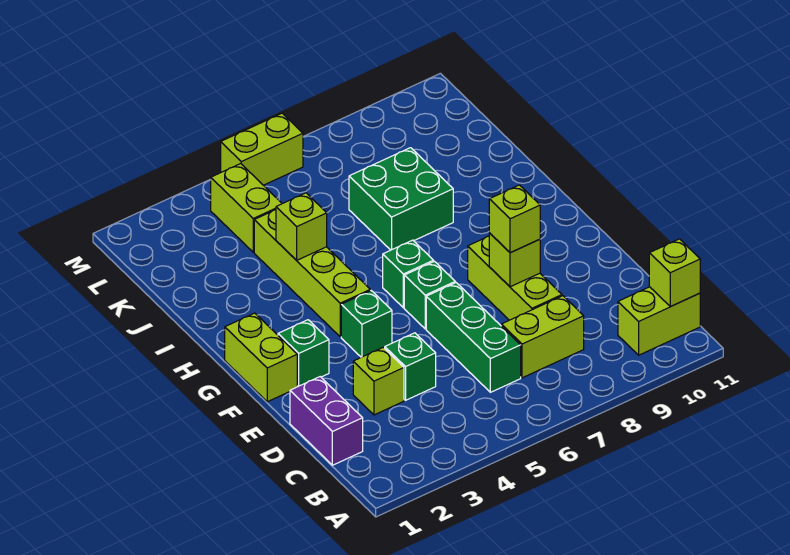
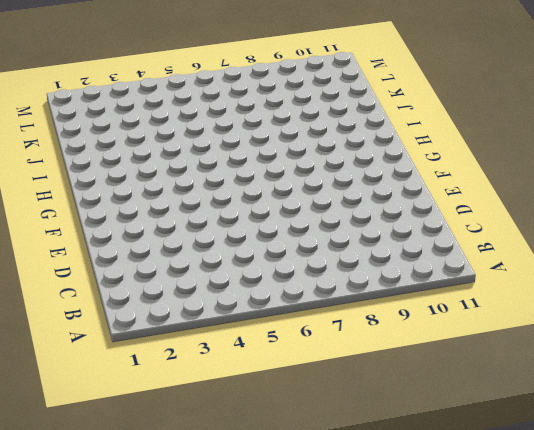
none -> lime brick B10:B11 level 1
none -> purple brick C1:D1 level 1
none -> green brick C6:E6 level 1

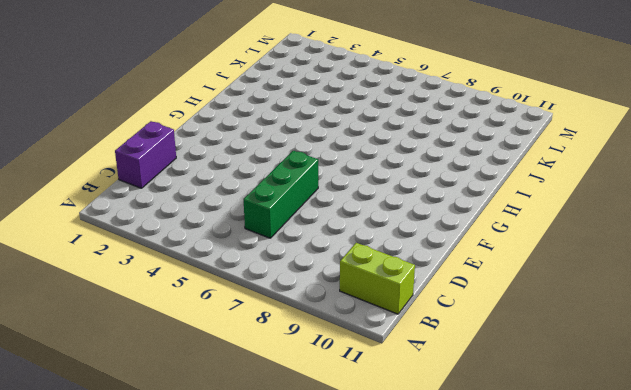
none -> lime brick C7:C8 level 1
none -> lime brick D3 level 1
none -> green brick D4 level 1

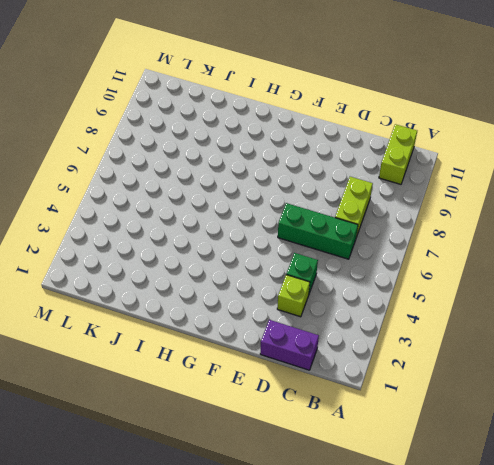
none -> lime brick D8:F8 level 1
none -> lime brick F1:G1 level 1
none -> green brick F2 level 1

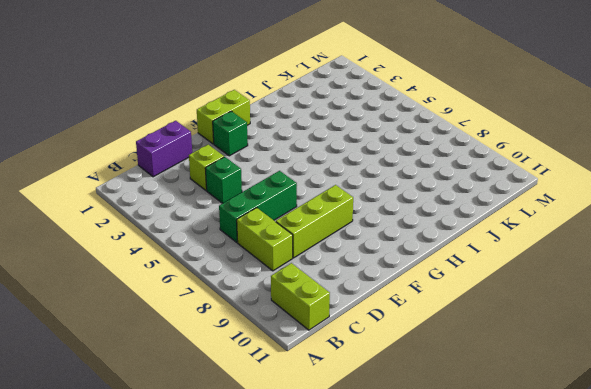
none -> green brick F4 level 1
none -> green brick F6 level 1
none -> lime brick G4:J4 level 1

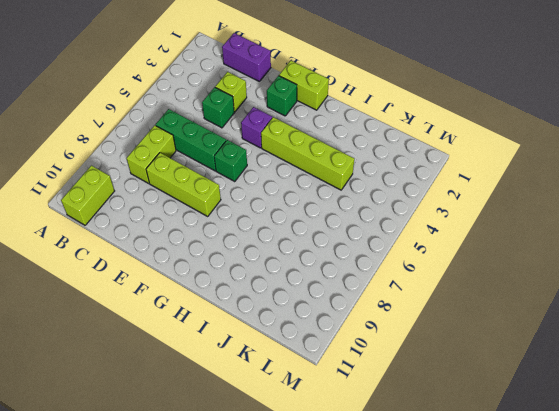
purple brick F4 level 1 -> green brick F4 level 1
none -> green brick G6 level 1
none -> green brick I7:J8 level 1
none -> lime brick K4:L4 level 1

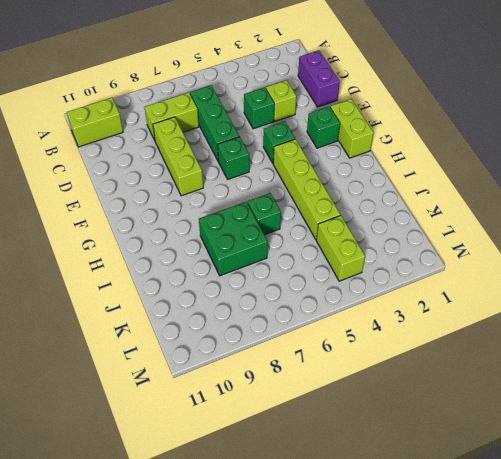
green brick I6 level 1 -> green brick G6 level 1
none -> lime brick M5:M6 level 1
none -> lime brick B11 level 2
none -> lime brick E8 level 2

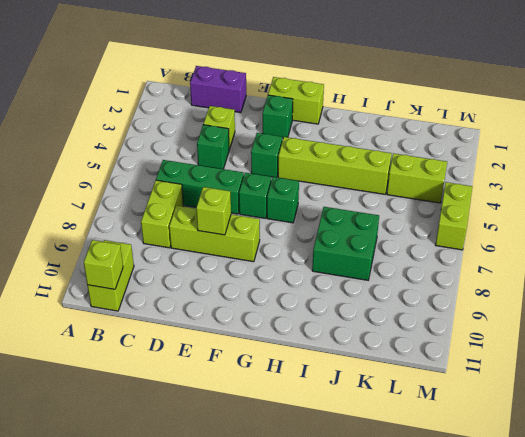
none -> lime brick I4 level 2
none -> lime brick E8 level 3

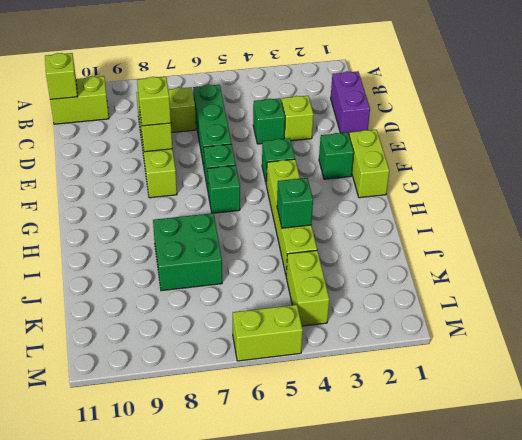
green brick I4 level 2 -> lime brick I4 level 2

